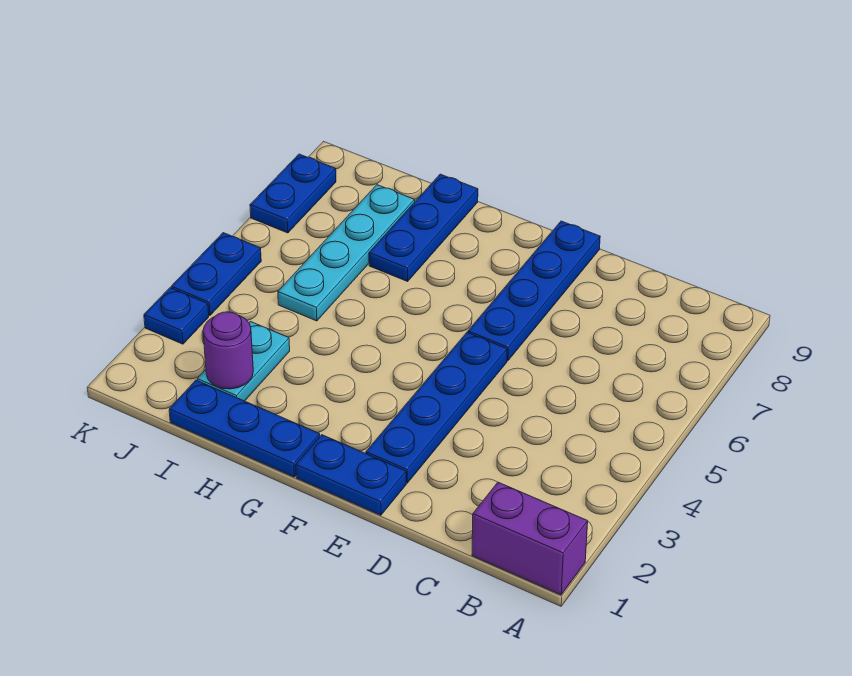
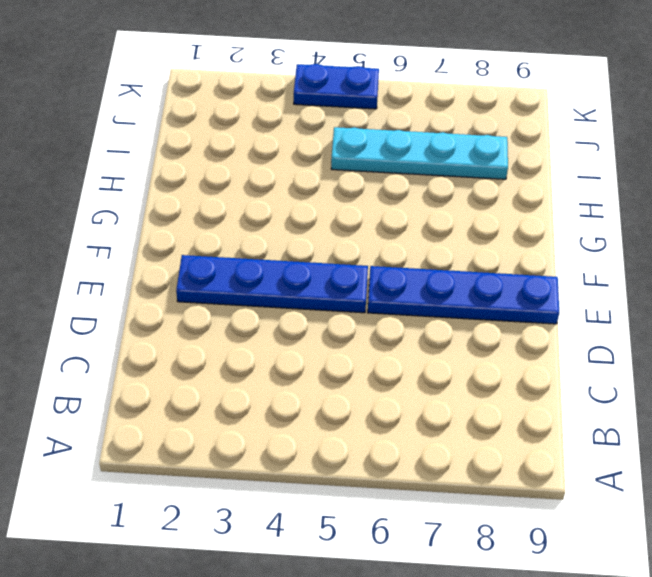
none -> purple brick A1:B1 level 1
none -> blue plate E1:F1 level 1
none -> blue plate G1:I1 level 1

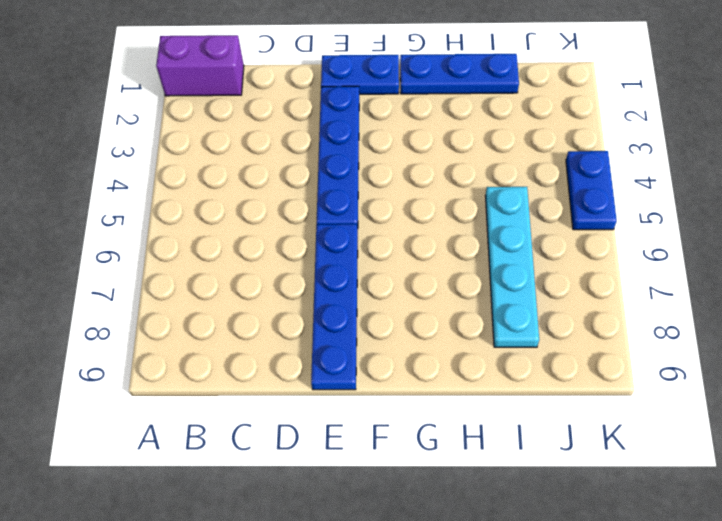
none -> blue plate H7:H9 level 1
none -> cyan plate I2:I3 level 1
none -> blue plate K3 level 1

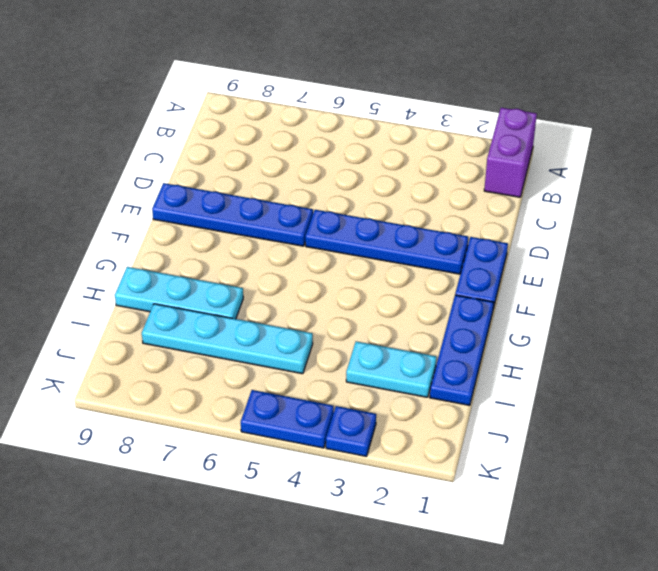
cyan plate H7:H9 level 1 -> blue plate H7:H9 level 1
none -> blue plate K7:K8 level 1
none -> purple round brick I2 level 2

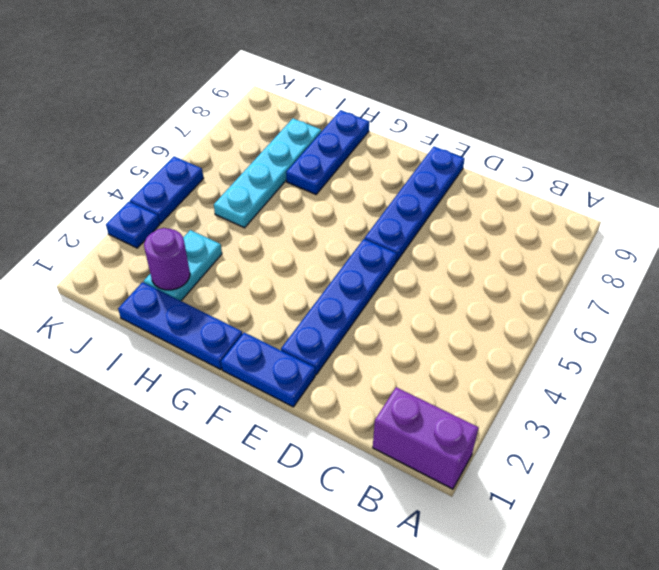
none -> blue plate K7:K8 level 1

